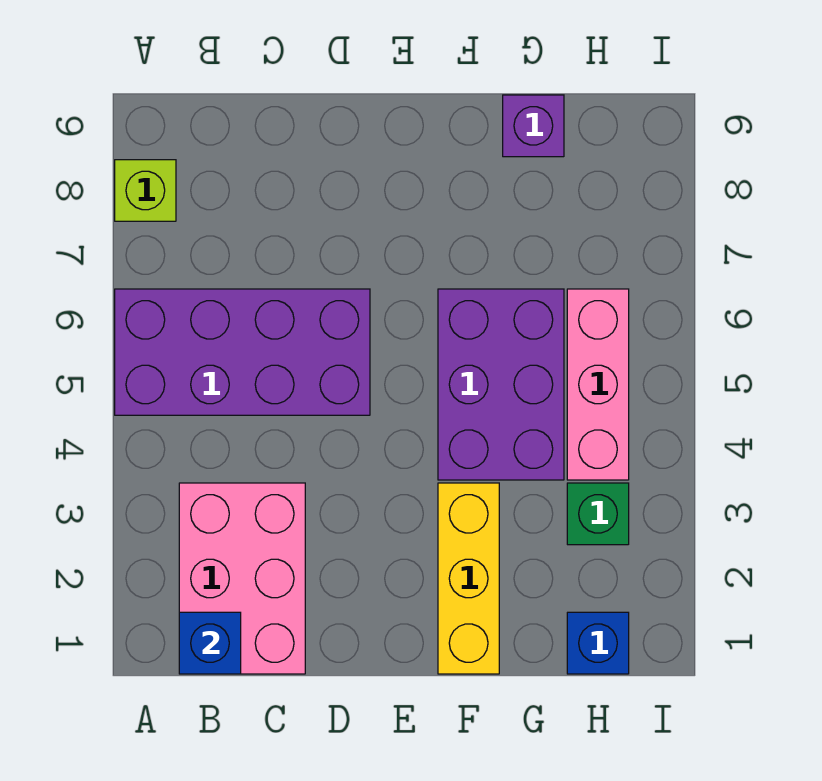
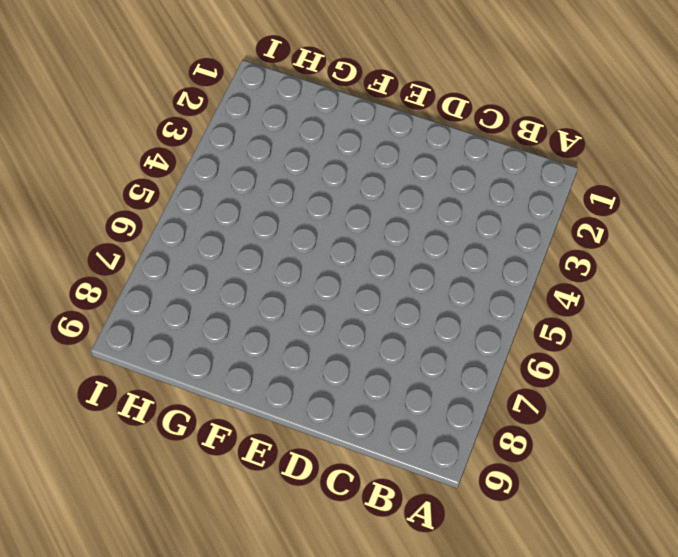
none -> purple brick A5:D6 level 1
none -> lime brick A8 level 1

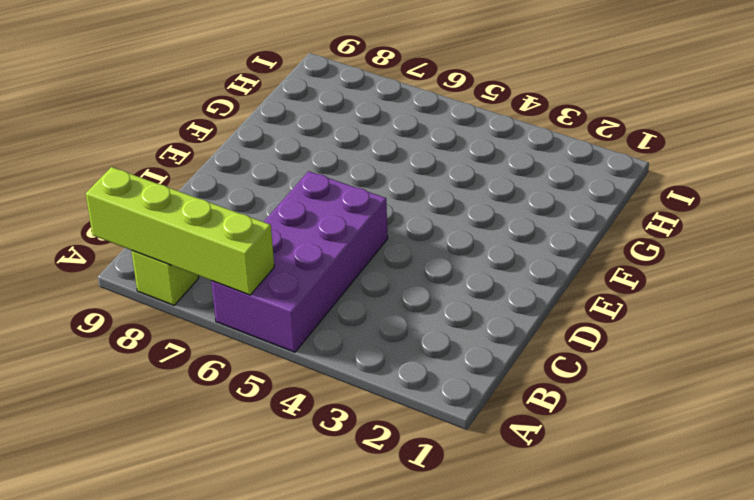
lime brick A6:A9 level 2 -> none
none -> pink brick B1:C3 level 1
none -> yellow brick F1:F3 level 1

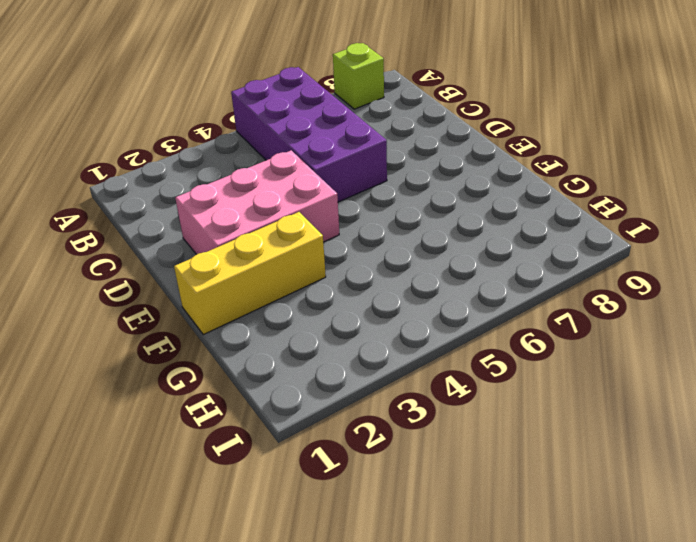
pink brick D2:E4 level 1 -> pink brick B1:C3 level 1
none -> purple brick F4:G6 level 1
none -> purple brick G9 level 1

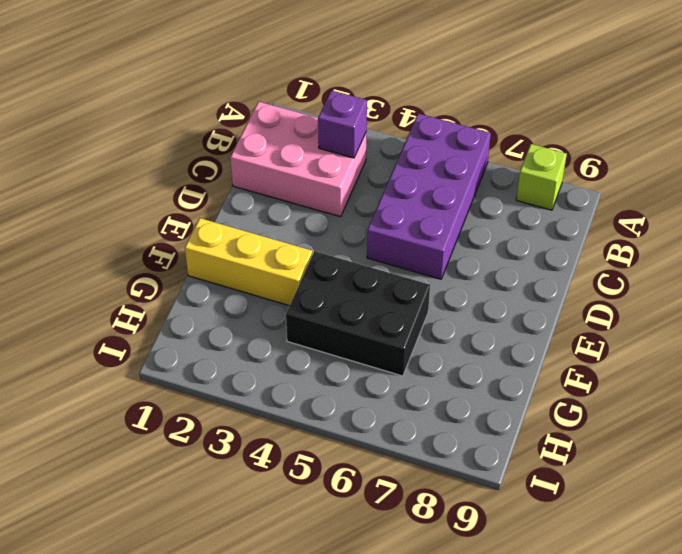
purple brick B3 level 2 -> purple brick G9 level 1
black brick F4:G6 level 1 -> purple brick F4:G6 level 1
none -> blue brick H1 level 1
none -> green brick H3 level 1

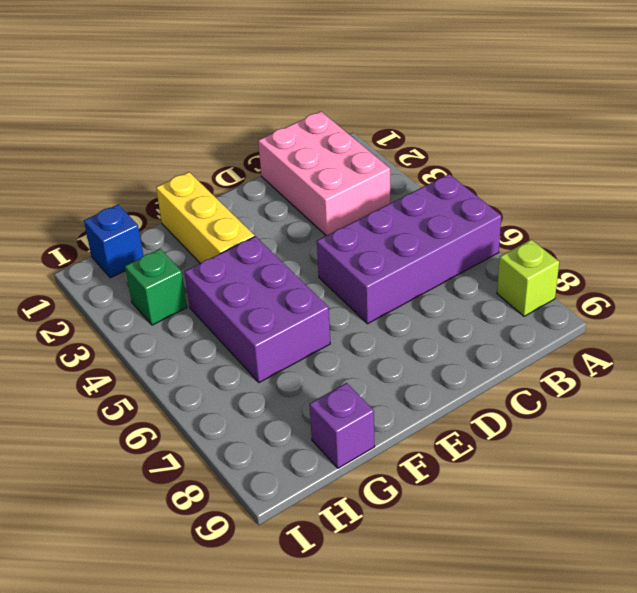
none -> pink brick H4:H6 level 1
none -> blue brick B1 level 2

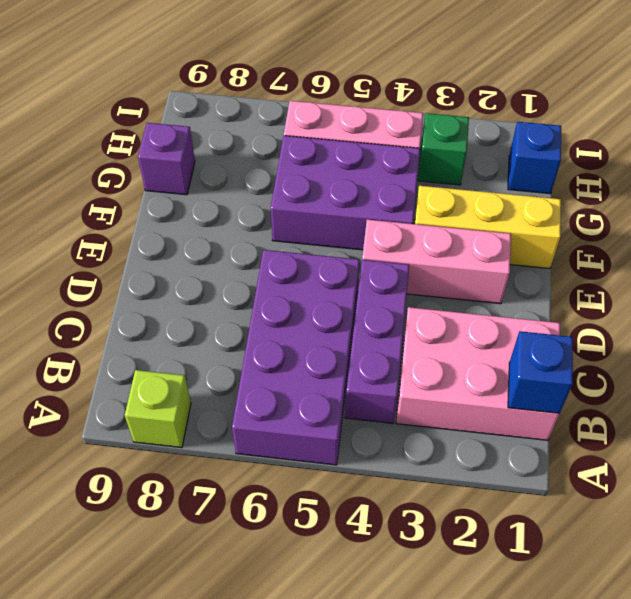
purple brick B4:D4 level 1 -> none
pink brick E2:E4 level 1 -> none

